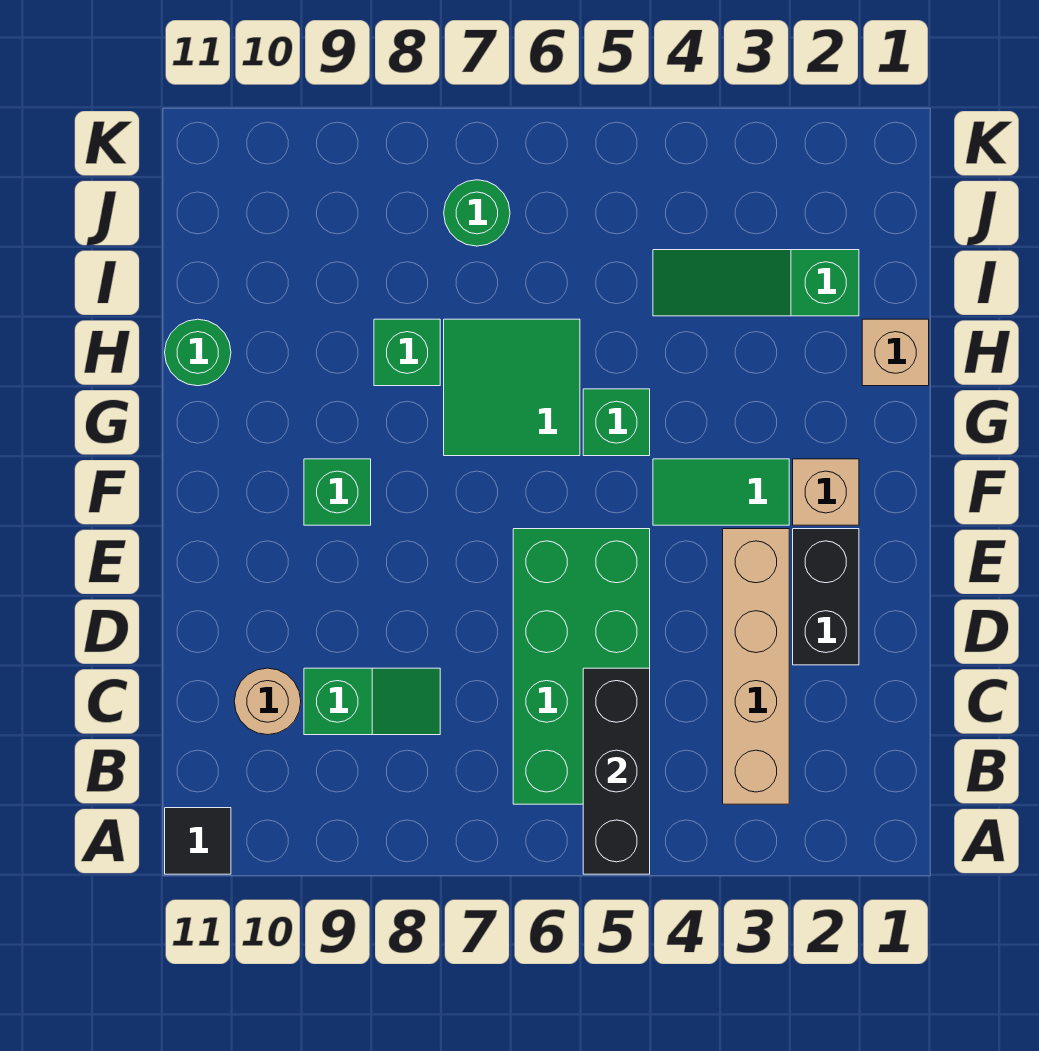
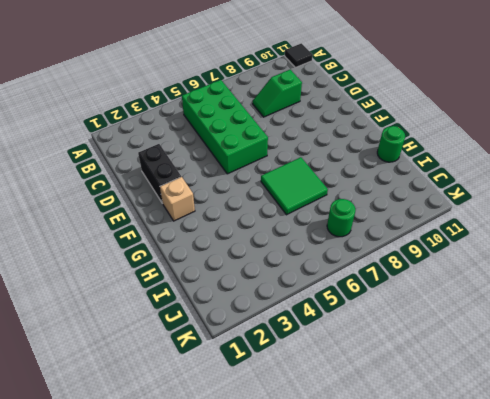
none -> tan brick B3:E3 level 1
none -> tan round brick C10 level 1
none -> green tile F3:F4 level 1

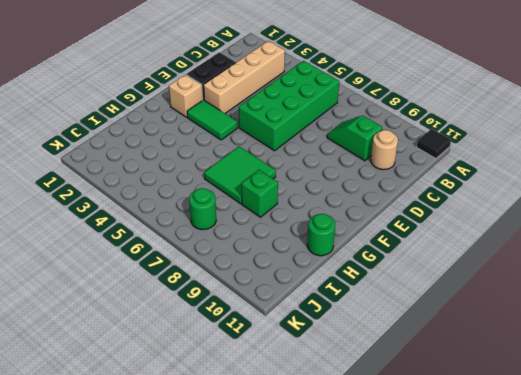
none -> green brick F9 level 1
none -> green brick G5 level 1
none -> tan brick H1 level 1

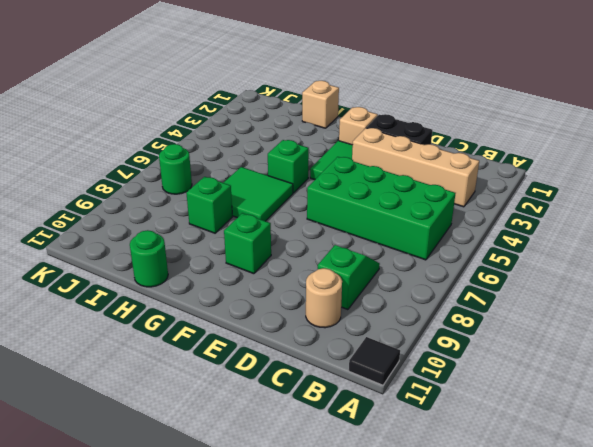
none -> green slope I2:I4 level 1 top 2
none -> black brick A5:C5 level 2

